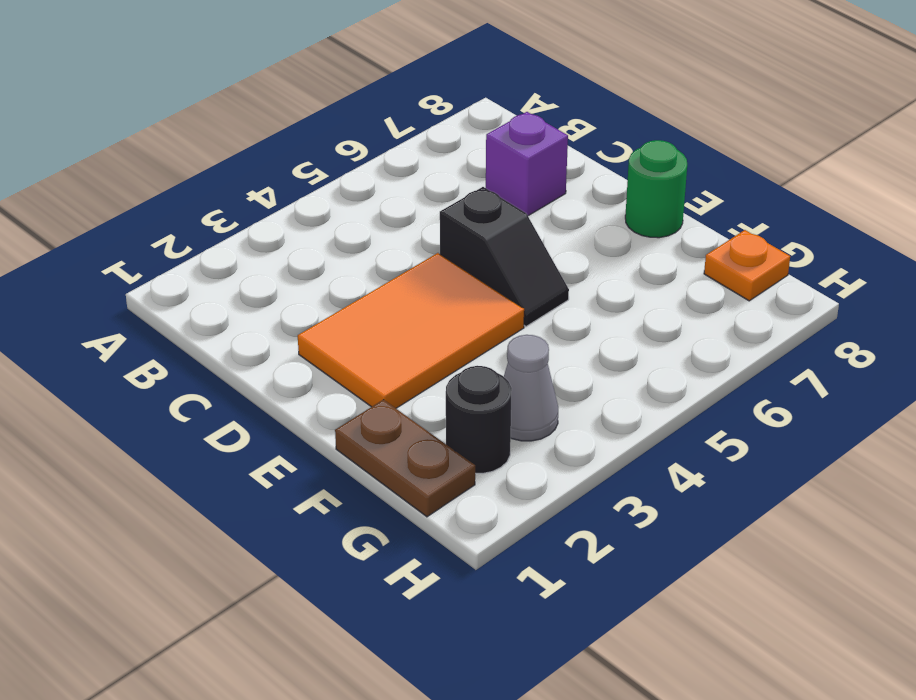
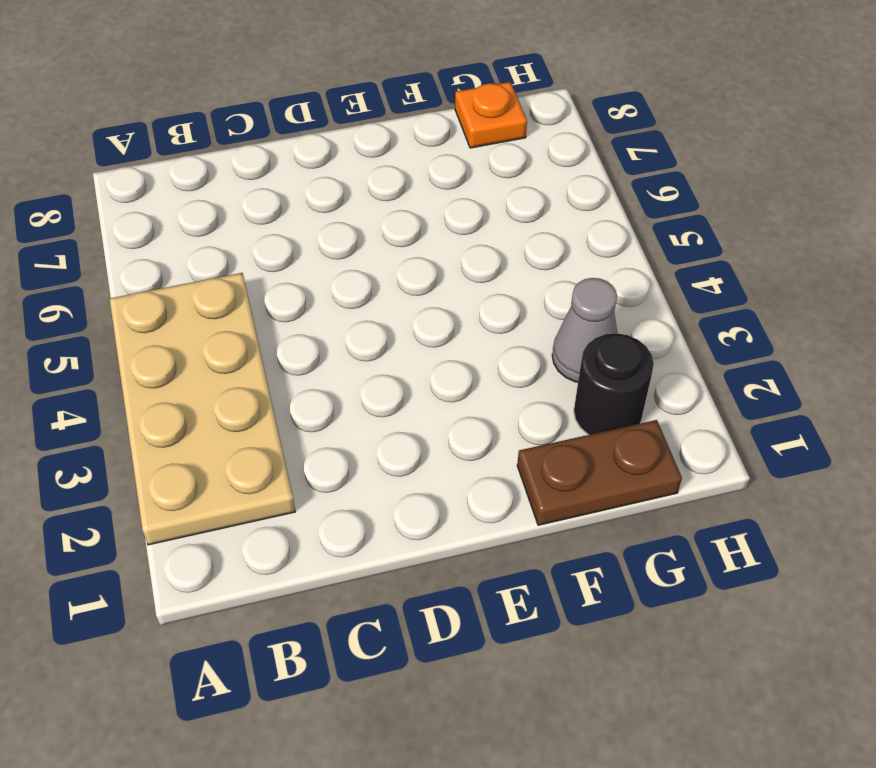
tan plate A2:B5 level 1 -> none
none -> purple brick C7 level 1
none -> orange tile D2:E4 level 1

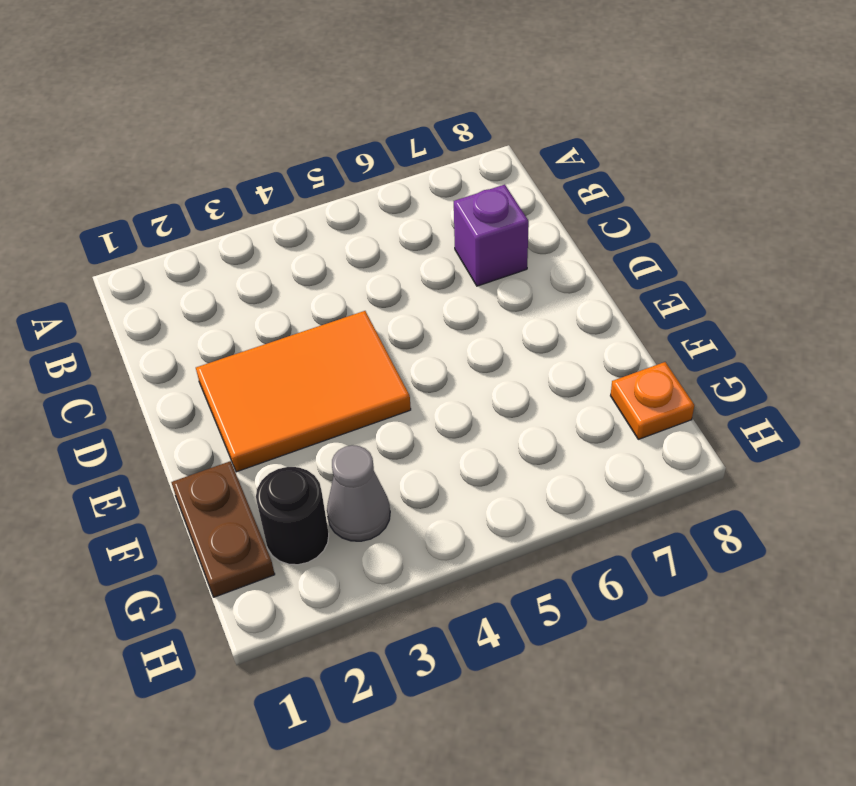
none -> black slope D5:E5 level 1 top D
none -> green round brick E8 level 1

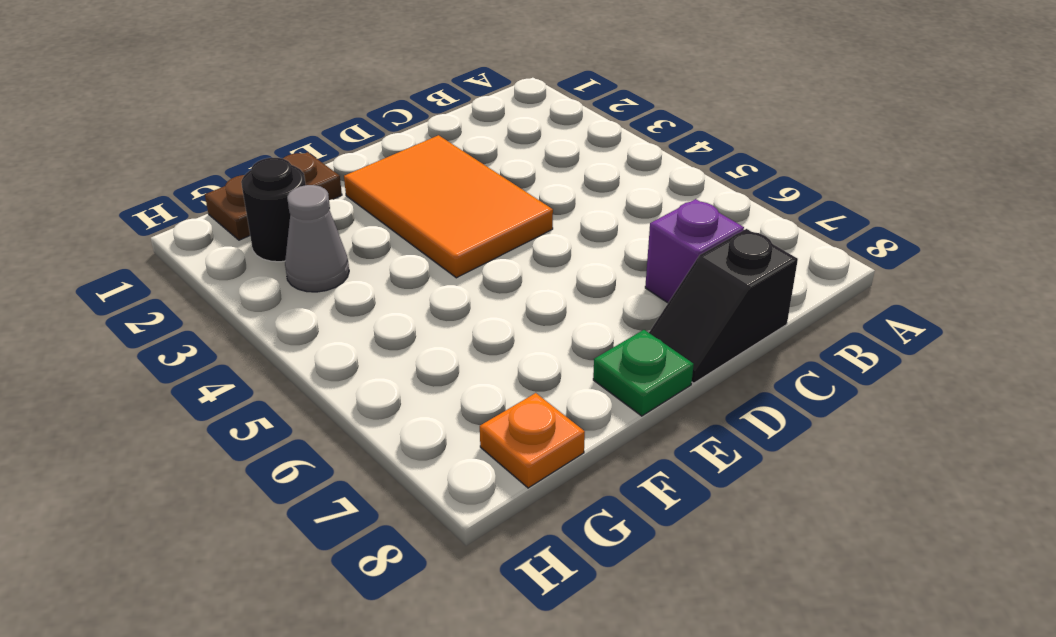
black slope C8:D8 level 1 top C -> black slope D5:E5 level 1 top D
green plate E8 level 1 -> green round brick E8 level 1

